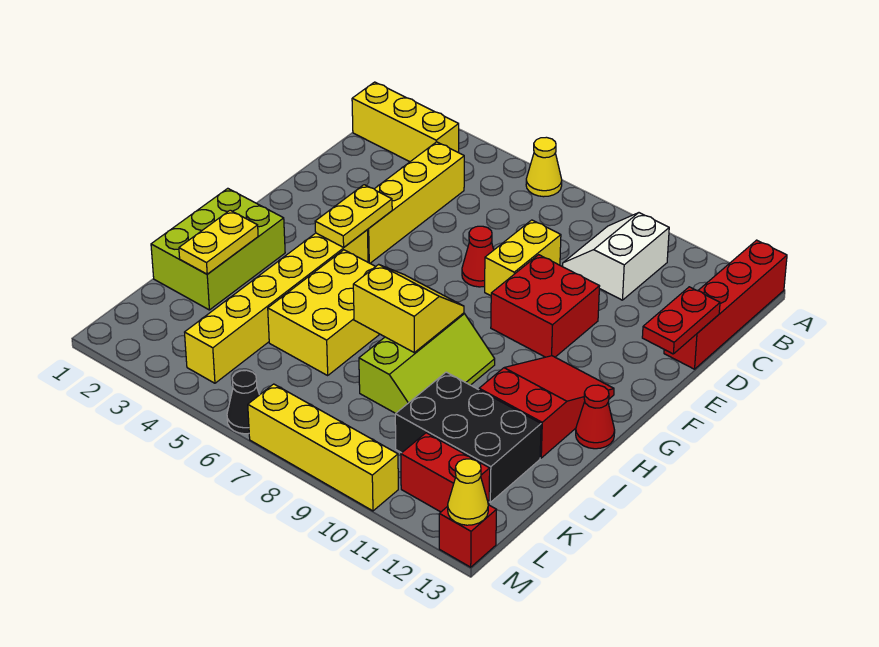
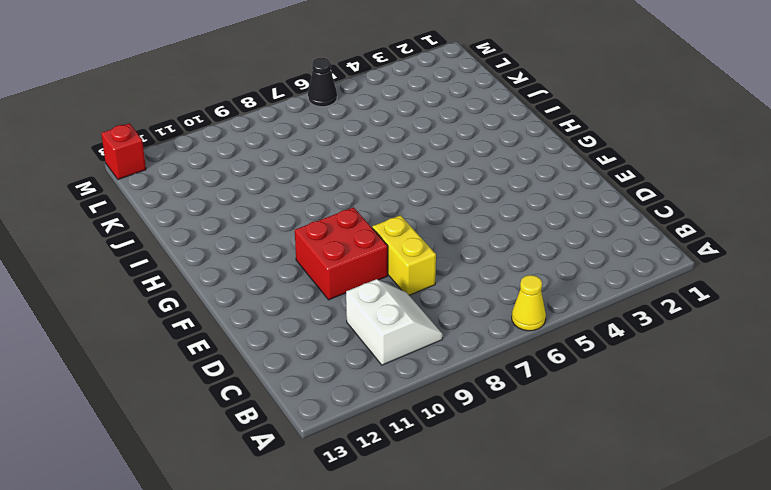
none -> red brick A13:D13 level 1
none -> yellow brick B1:B3 level 1
none -> yellow brick C4:F4 level 1

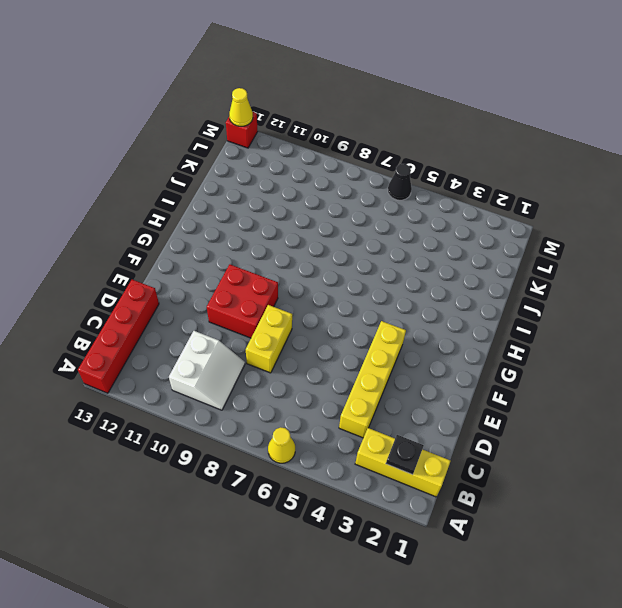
black plate B2 level 2 -> none
none -> red cone E7 level 1
none -> yellow brick G4:L4 level 1
none -> red slope G11:I12 level 1 top I

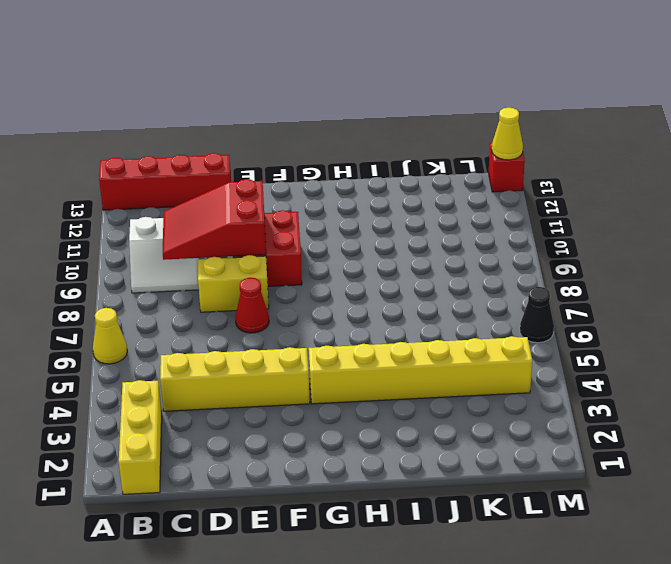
red slope C9:E10 level 2 top E -> red slope G11:I12 level 1 top I
none -> lime brick H1:J2 level 1
none -> yellow brick H5:J6 level 1
none -> lime slope H8:J9 level 1 top 8

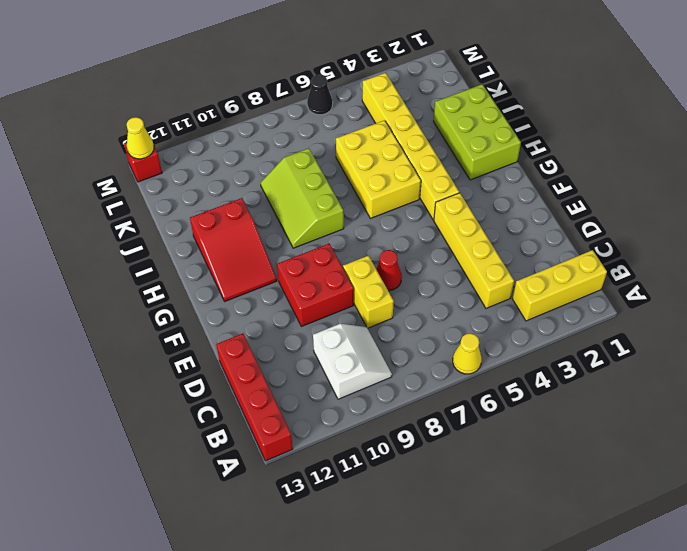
none -> red cone H13 level 1
none -> black brick J10:K12 level 1
none -> red brick L11:L12 level 1

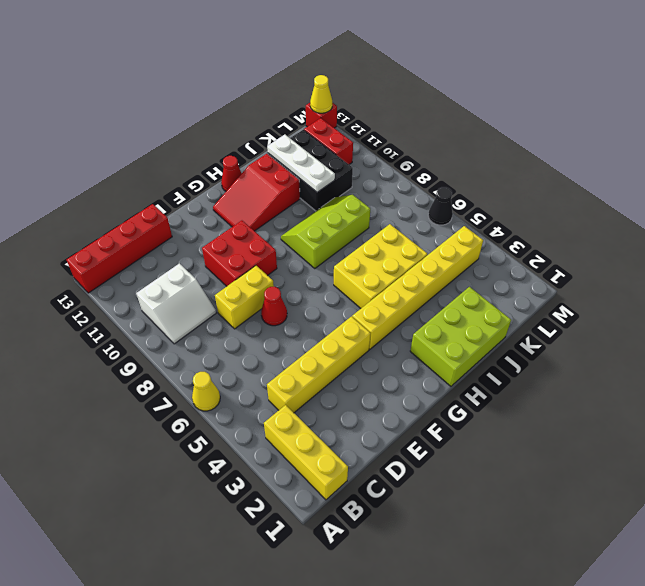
white plate J10:J12 level 2 -> none
none -> yellow brick M7:M10 level 1
none -> red plate D13:E13 level 2
none -> yellow plate F4:G4 level 2

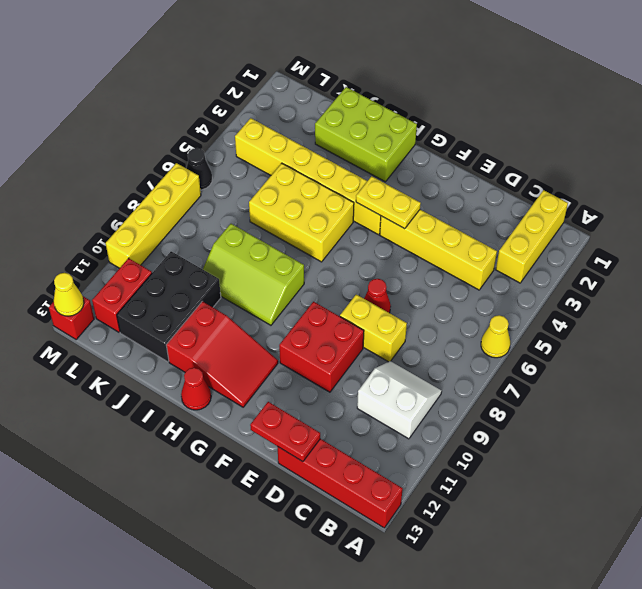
none -> yellow slope H7:I8 level 2 top I
none -> yellow plate I2:J2 level 2

